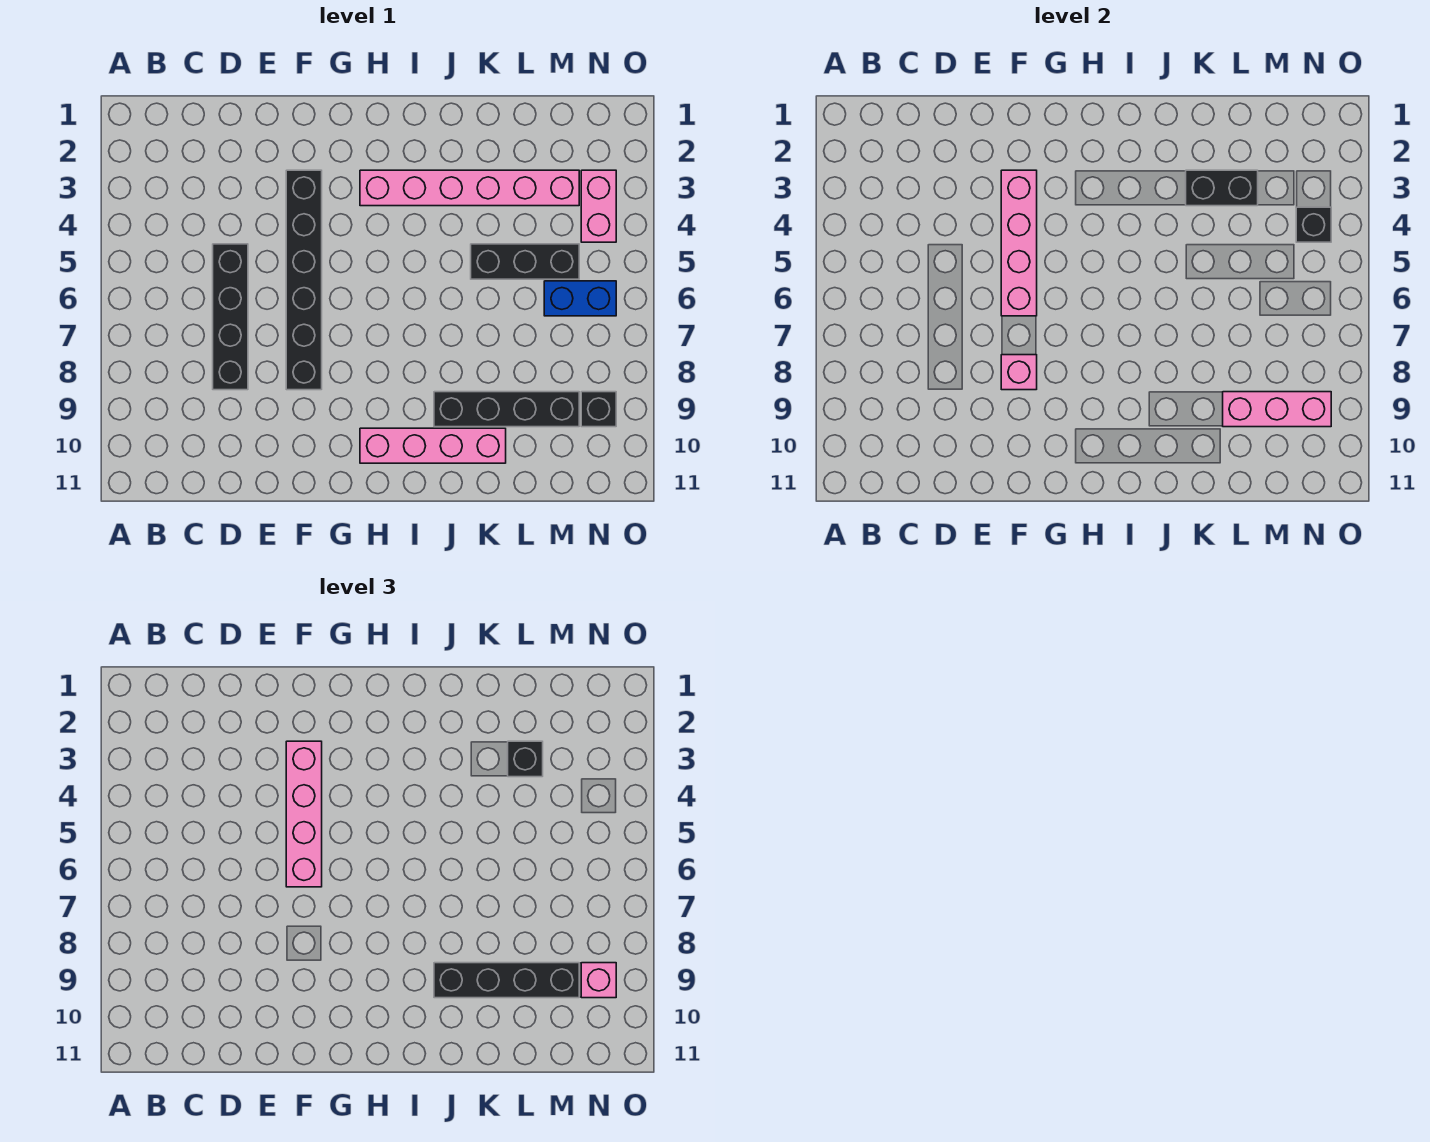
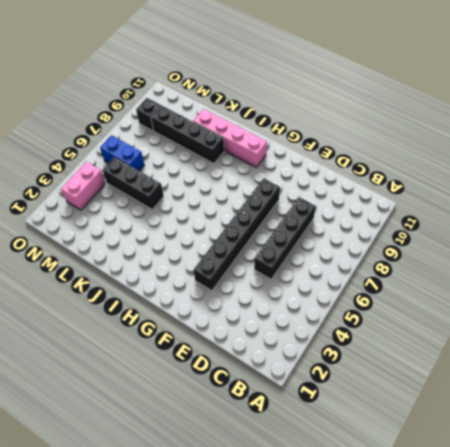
none -> pink brick H3:M3 level 1
none -> pink brick F3:F6 level 2
none -> pink brick F8 level 2

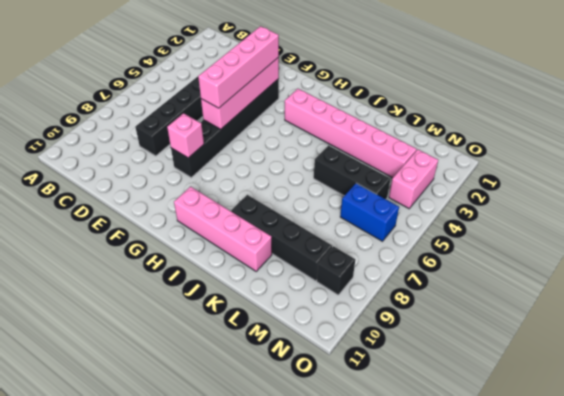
none -> black brick K3:L3 level 2
none -> pink brick L9:N9 level 2
none -> black brick N4 level 2

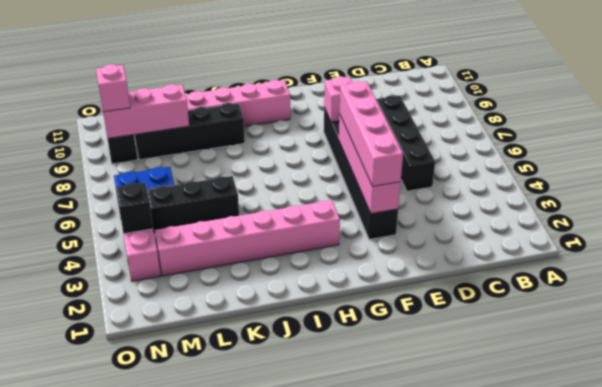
none -> black brick K3:L3 level 2
none -> black brick J9:M9 level 3
none -> black brick L3 level 3

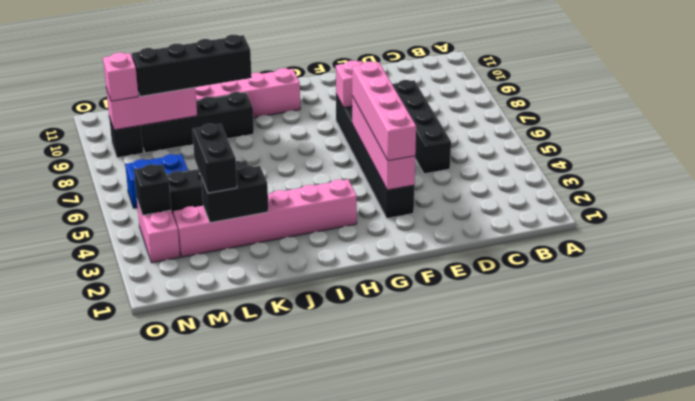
black brick L3:L4 level 3 -> black brick L3 level 3

